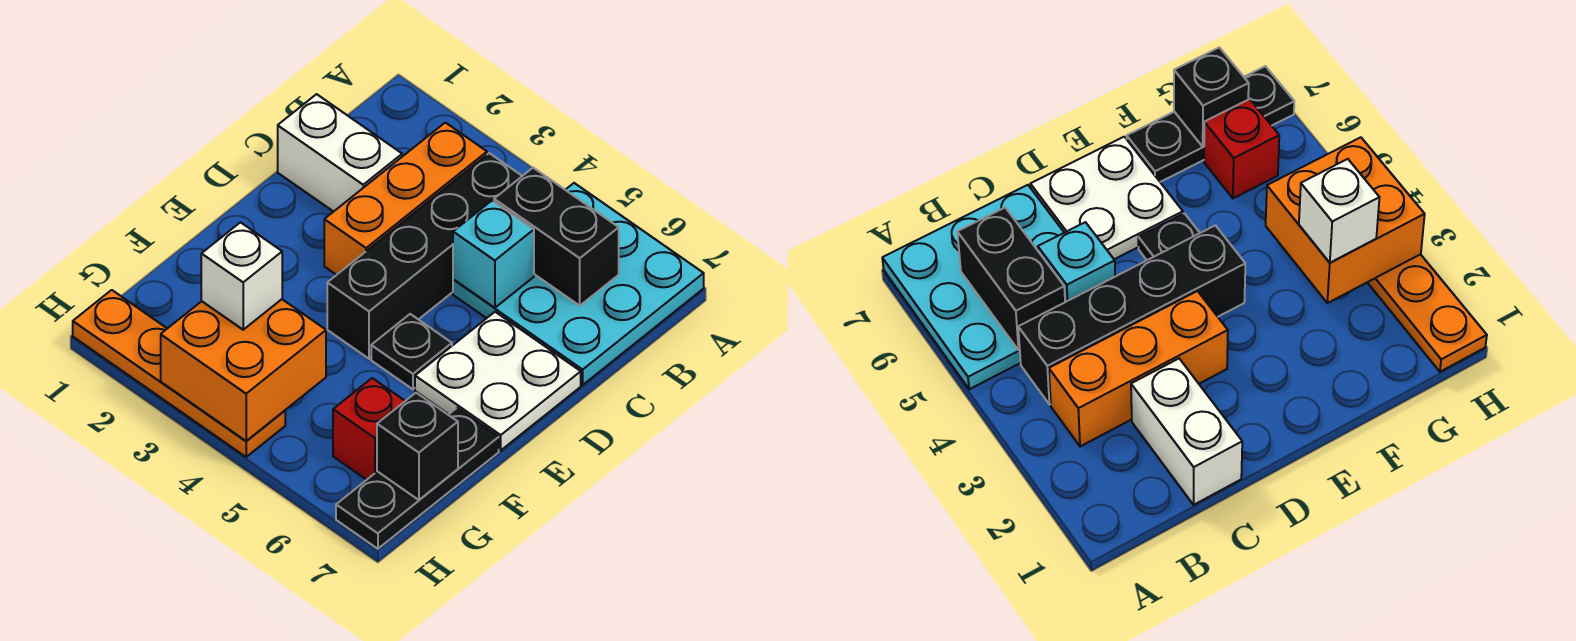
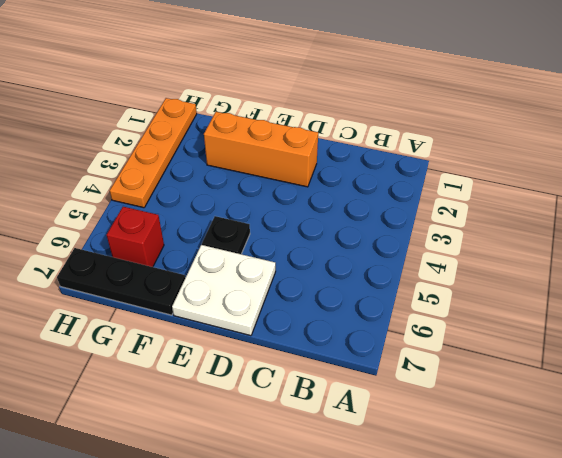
orange brick D2:F2 level 1 -> orange brick B3:D3 level 1
none -> cyan plate A5:C7 level 1
none -> black brick B4:E4 level 1
none -> white brick C1:C2 level 1

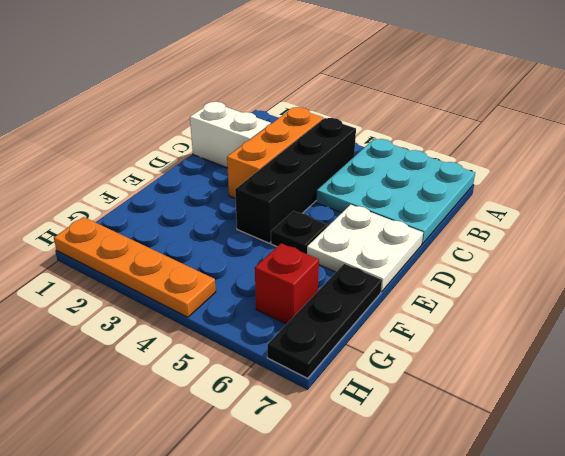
none -> black brick B5:B6 level 2
none -> cyan brick C5 level 2
none -> orange brick G3:H4 level 2

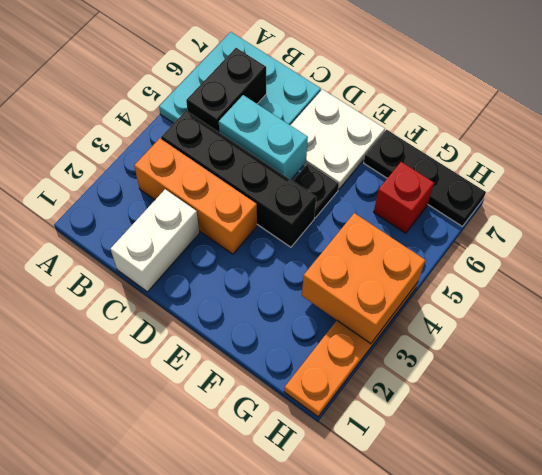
cyan brick C5:D5 level 2 -> cyan brick C5 level 2
none -> black brick G7 level 2
none -> white brick G3 level 3

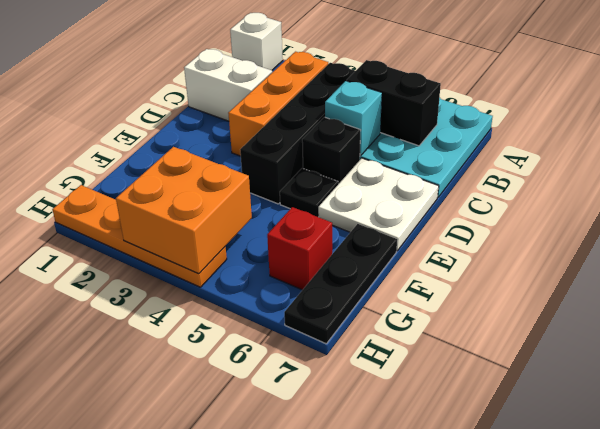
white brick A1 level 1 -> white brick G3 level 3
black brick D5 level 1 -> black brick G7 level 2

